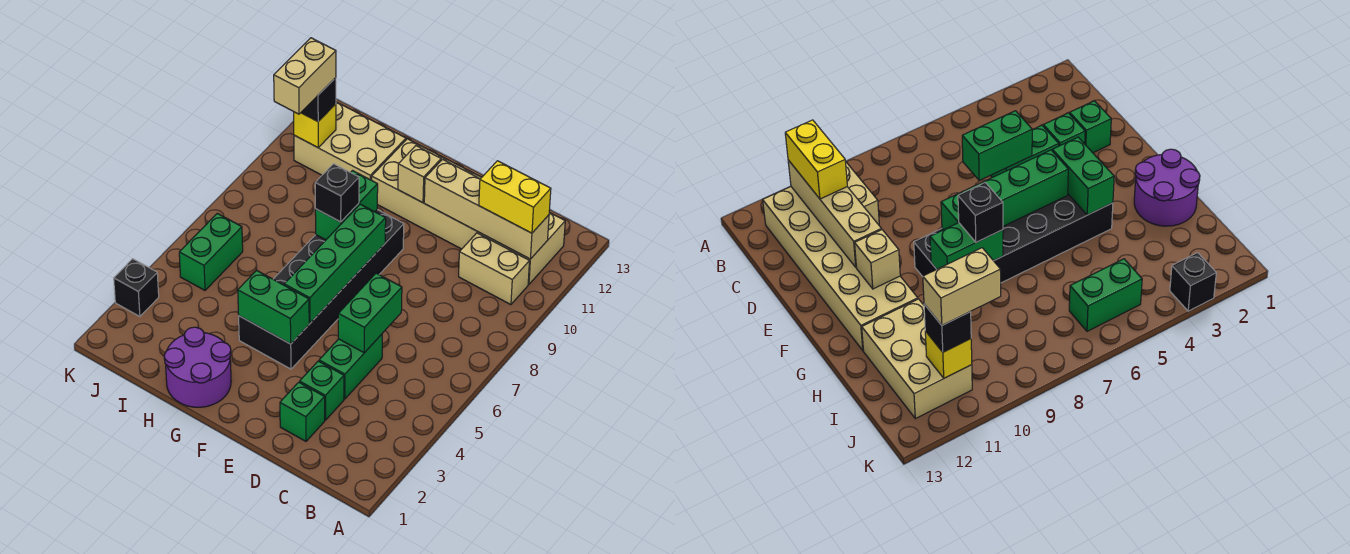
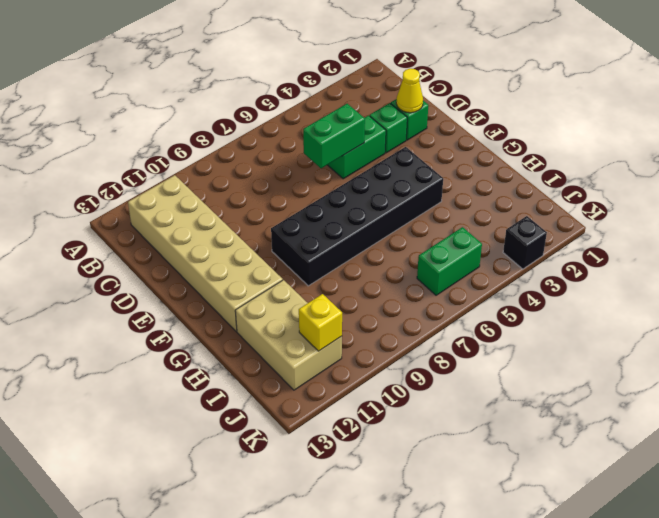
yellow cone D2 level 2 -> none
none -> tan brick B10:C10 level 1
none -> purple round brick G1:H2 level 1
none -> tan brick B11:E11 level 2

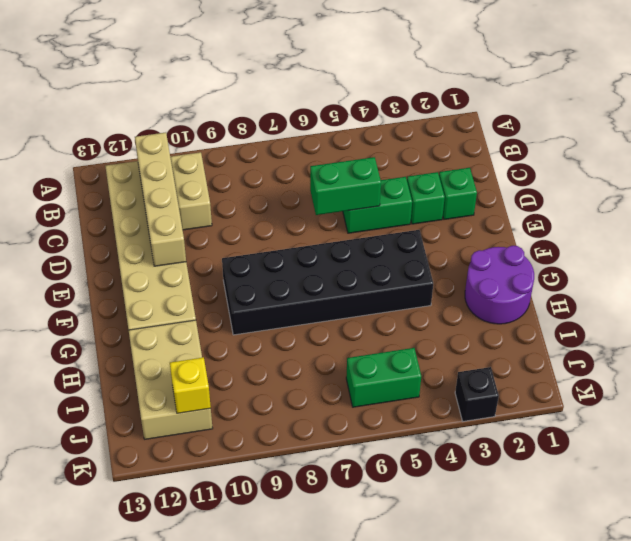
none -> green brick F4:G4 level 2
none -> green brick F5:F8 level 2
none -> tan brick F11 level 2

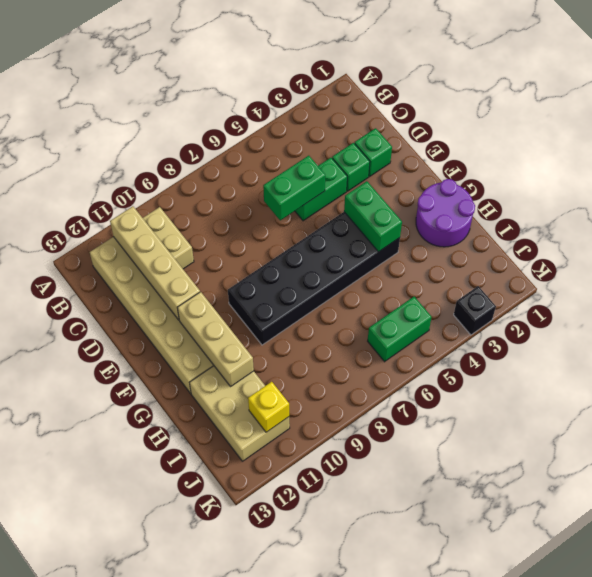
tan brick F11:H11 level 2 -> tan brick F11 level 2
none -> green brick F5:F8 level 2
none -> green brick G8:G9 level 2
none -> yellow brick B11:C11 level 3

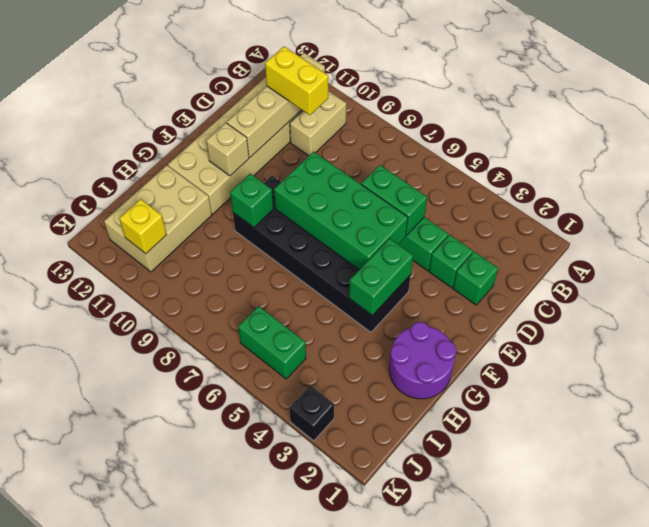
yellow brick C10:C11 level 3 -> yellow brick B11:C11 level 3
green brick E5:F8 level 2 -> green brick F5:F8 level 2
green brick G9 level 2 -> green brick G8:G9 level 2
none -> black brick G8 level 3
none -> black brick J11 level 3
none -> tan brick J10:J11 level 4

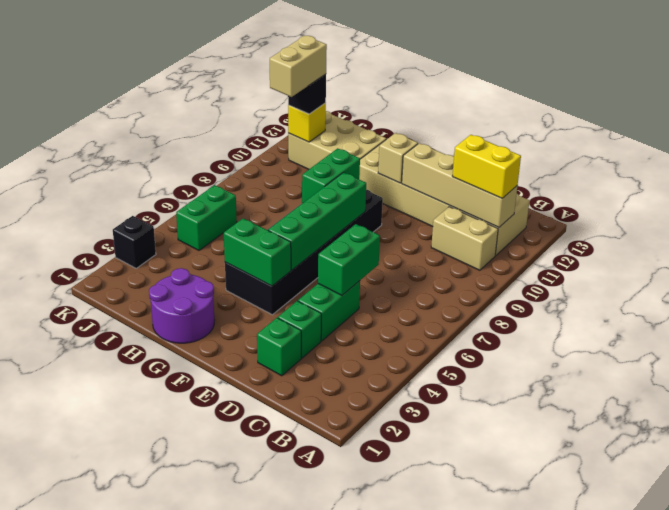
none -> black brick G8 level 3

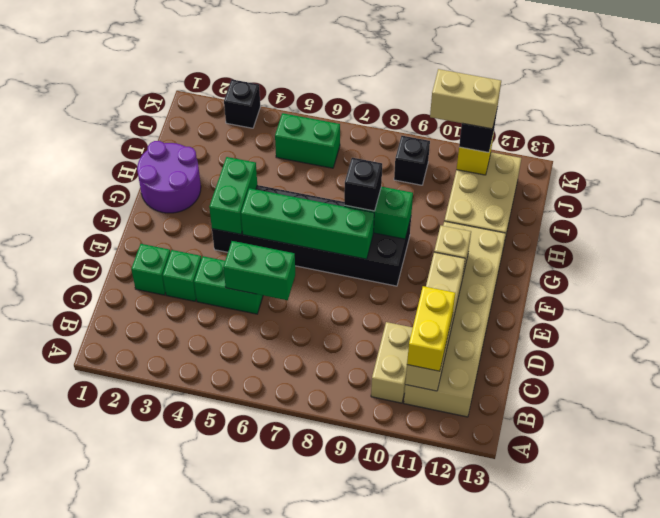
black brick J9 level 1 -> none

